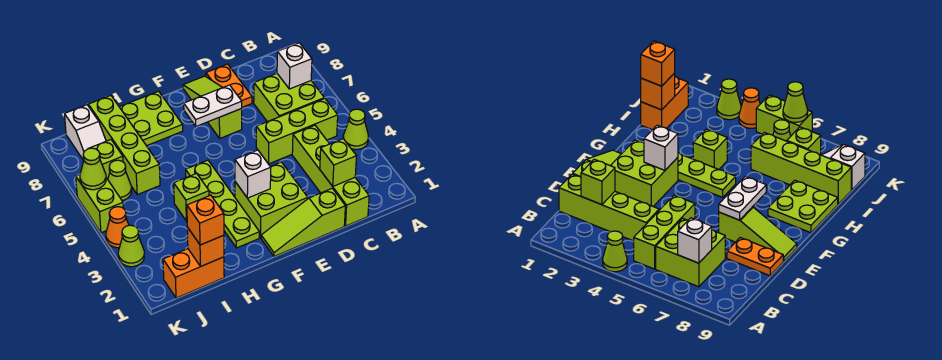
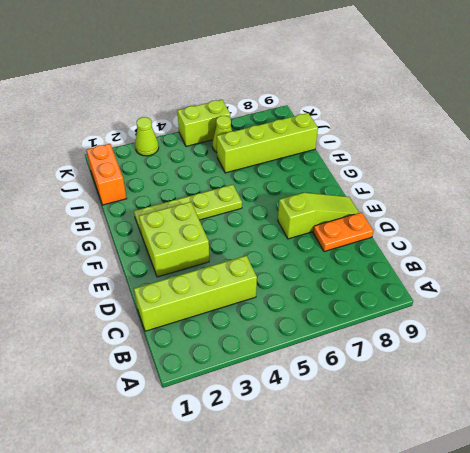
none -> lime cone A4 level 1
none -> lime brick B5:D5 level 1
none -> lime brick B6:C7 level 1

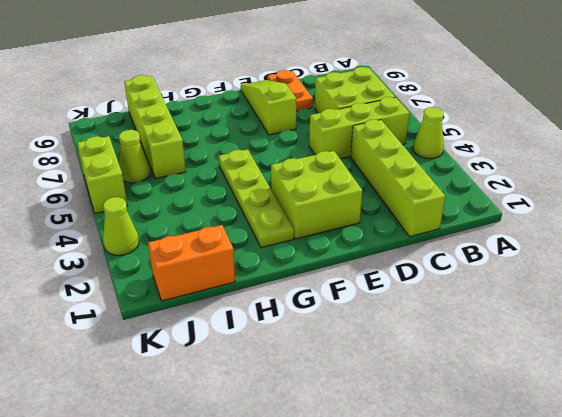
none -> lime slope D1:F1 level 1 top D
none -> lime plate G8:H9 level 1
none -> lime brick H4 level 1

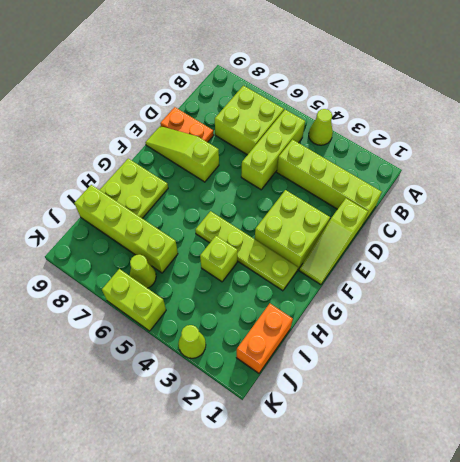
none -> lime brick J7 level 1
none -> white slope J8:J9 level 1 top 9
none -> orange cone K4 level 1

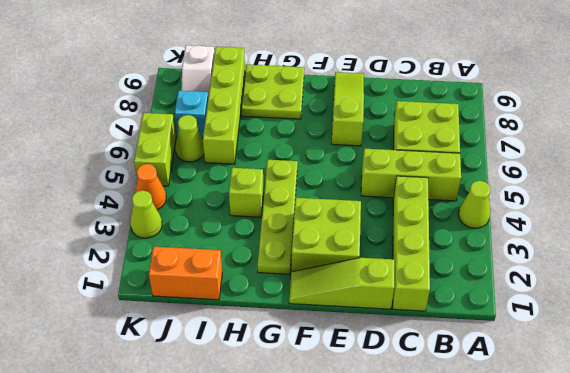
cyan brick J7 level 1 -> lime brick J7 level 1
none -> orange plate D8:D9 level 1
none -> white brick B7 level 2
none -> lime brick C2 level 2

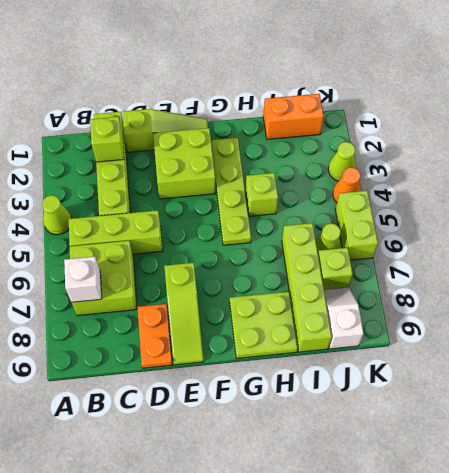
none -> white plate E7:F7 level 2
none -> white brick F3 level 2
none -> orange brick I1 level 2

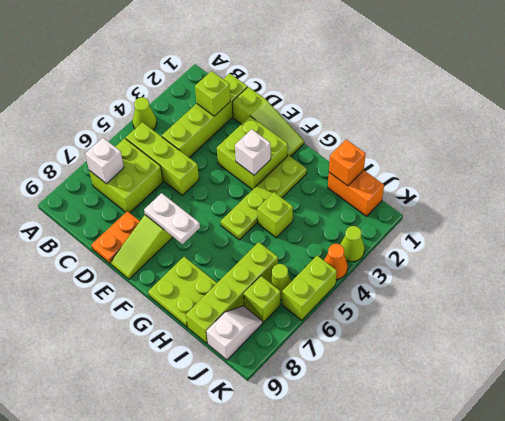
none -> lime cone K6 level 2
none -> orange brick I1 level 3

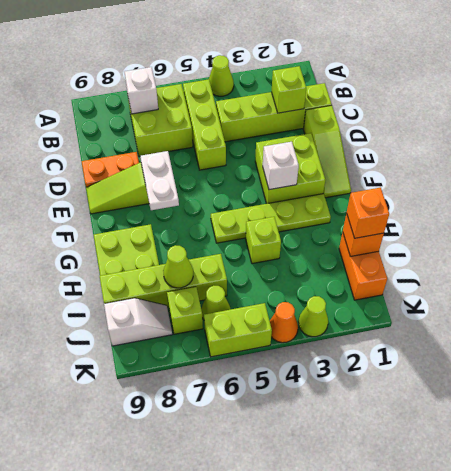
lime cone I7 level 2 -> lime cone K6 level 2

